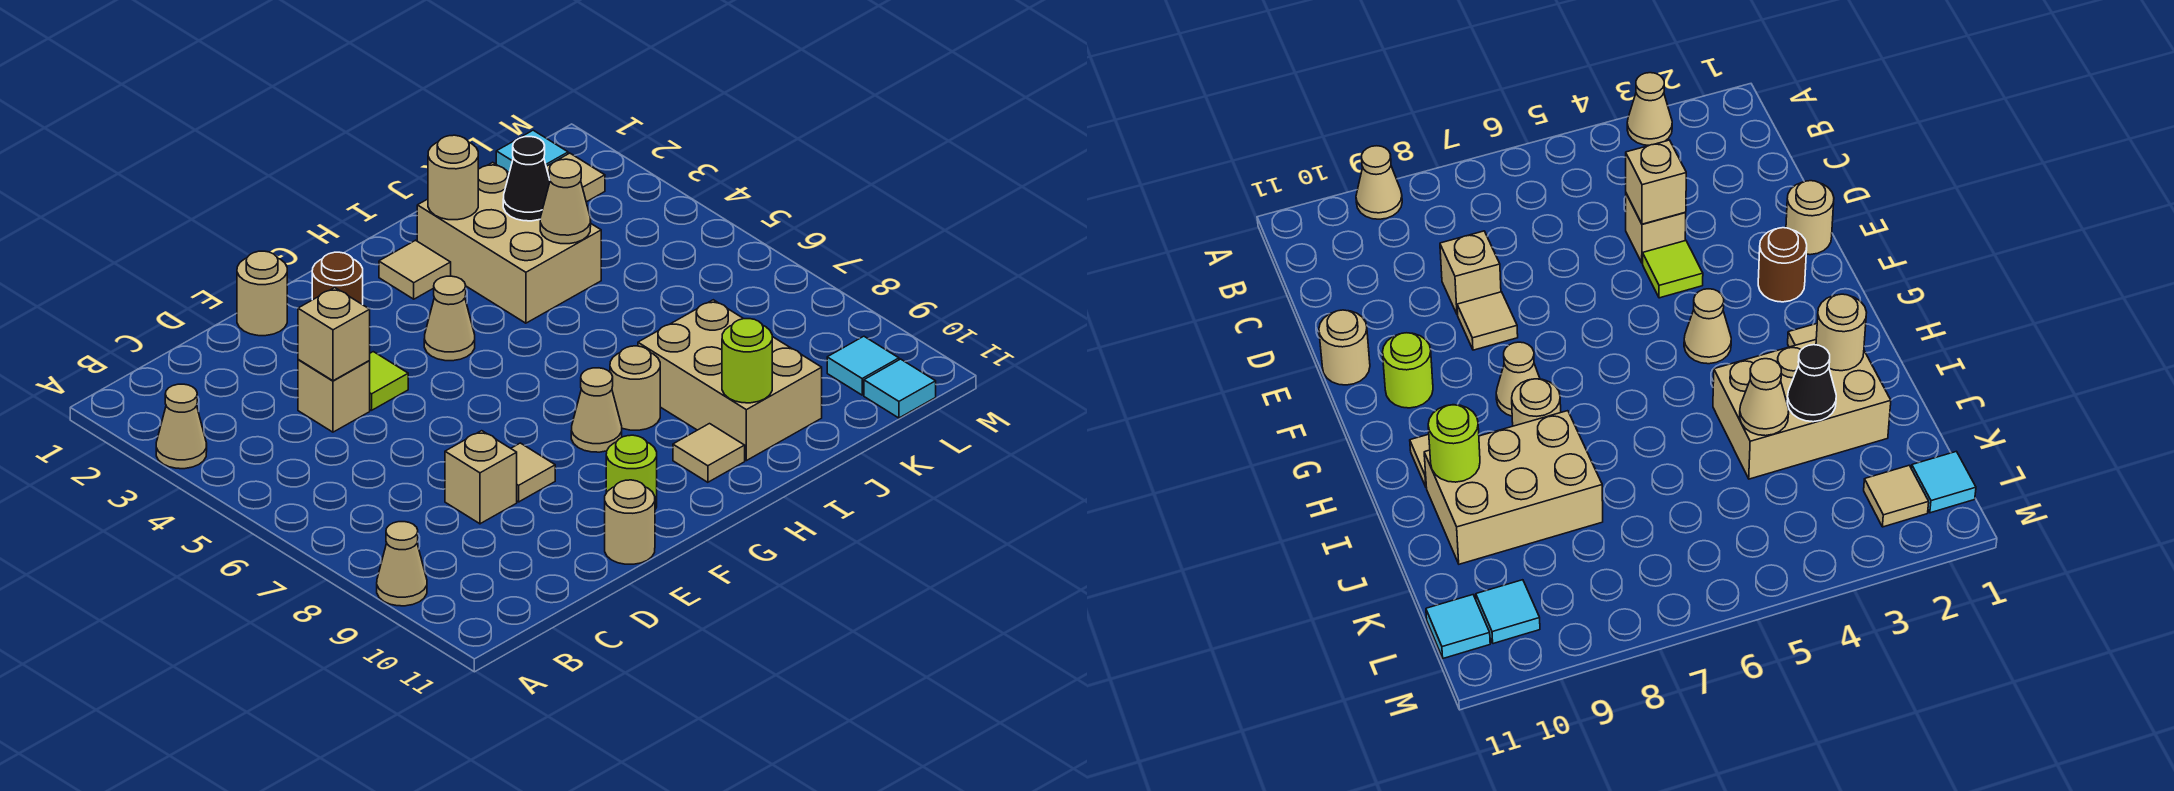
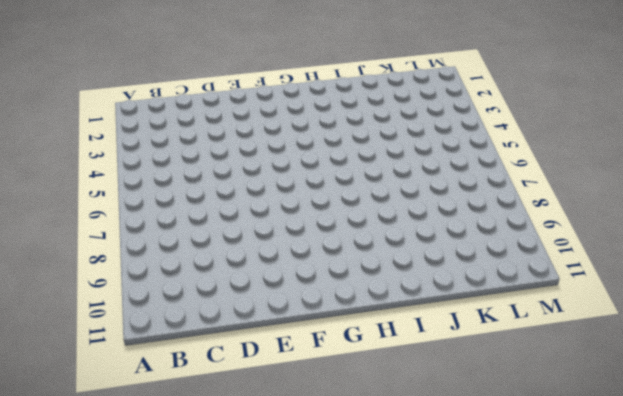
none -> tan cone A3 level 1
none -> tan cone A9 level 1
none -> tan brick D4 level 1

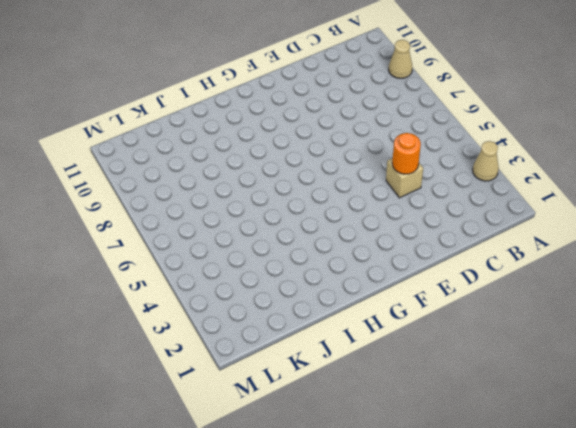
orange round brick D4 level 2 -> tan brick D4 level 2
none -> tan brick D8 level 1
none -> tan round brick E1 level 1
none -> lime tile E4 level 1

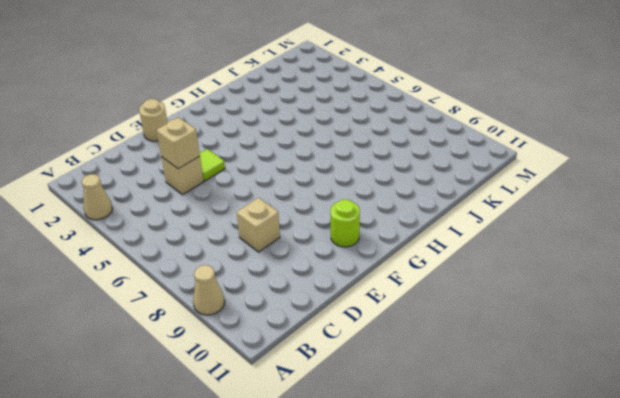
none -> tan tile E8 level 1
none -> tan round brick E11 level 1
none -> brown round brick F2 level 1

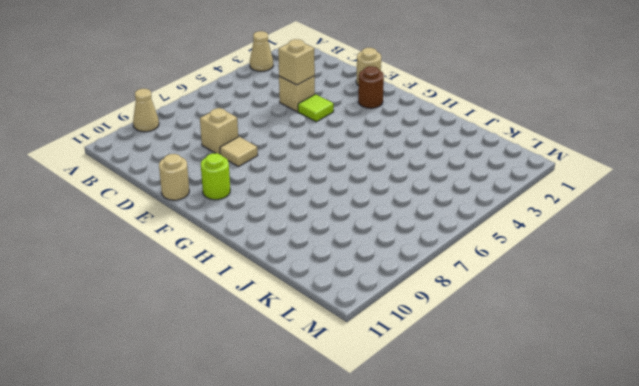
none -> tan cone G4 level 1
none -> tan cone G8 level 1
none -> tan tile H2 level 1

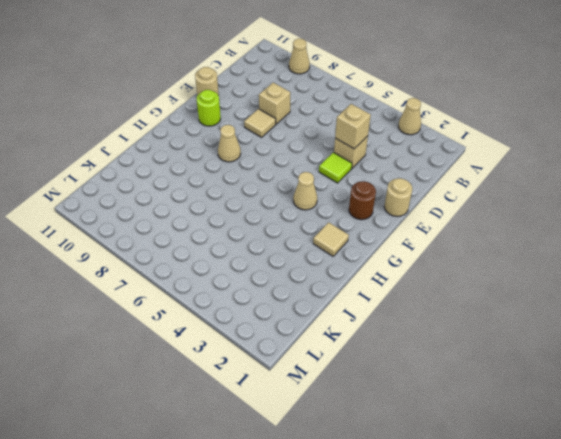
none -> tan round brick H8 level 1
none -> tan tile H10 level 1
none -> tan brick I2:J4 level 1

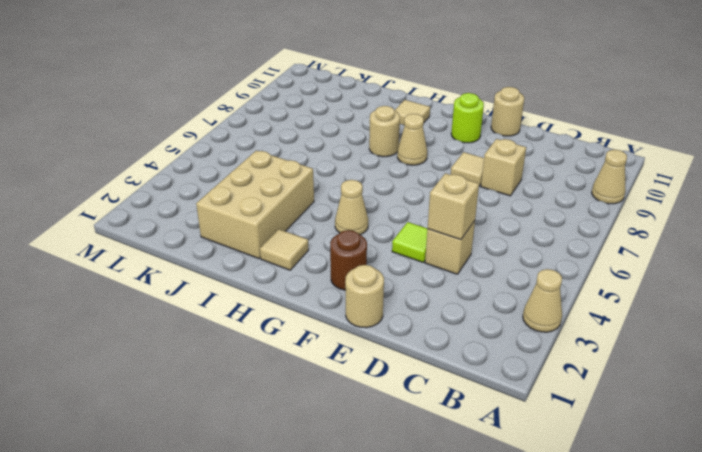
none -> tan brick I8:J10 level 1
none -> cyan tile L1 level 1
none -> tan tile L2 level 1

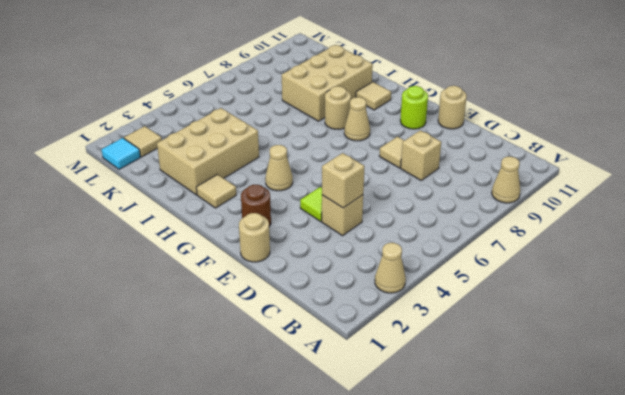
none -> cyan tile L10 level 1
none -> cyan tile L11 level 1
none -> tan round brick I2 level 2

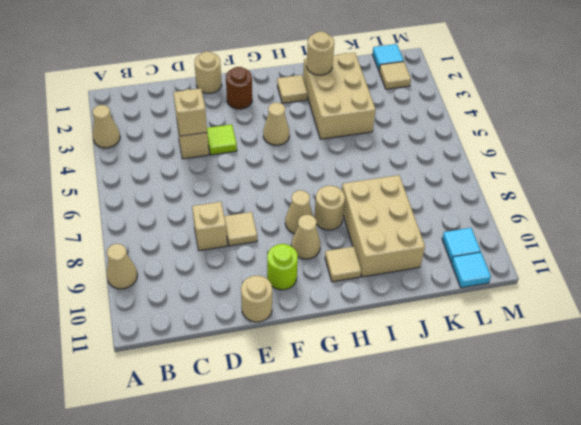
tan cone G9 level 1 -> tan cone J4 level 2
none -> lime round brick I10 level 2
none -> black cone J3 level 2

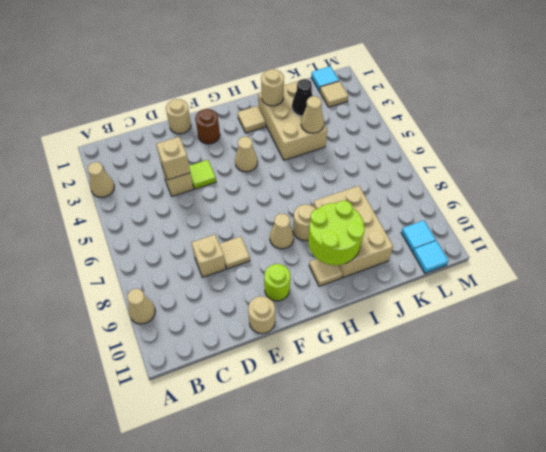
lime round brick H9:I10 level 2 -> lime round brick I10 level 2

